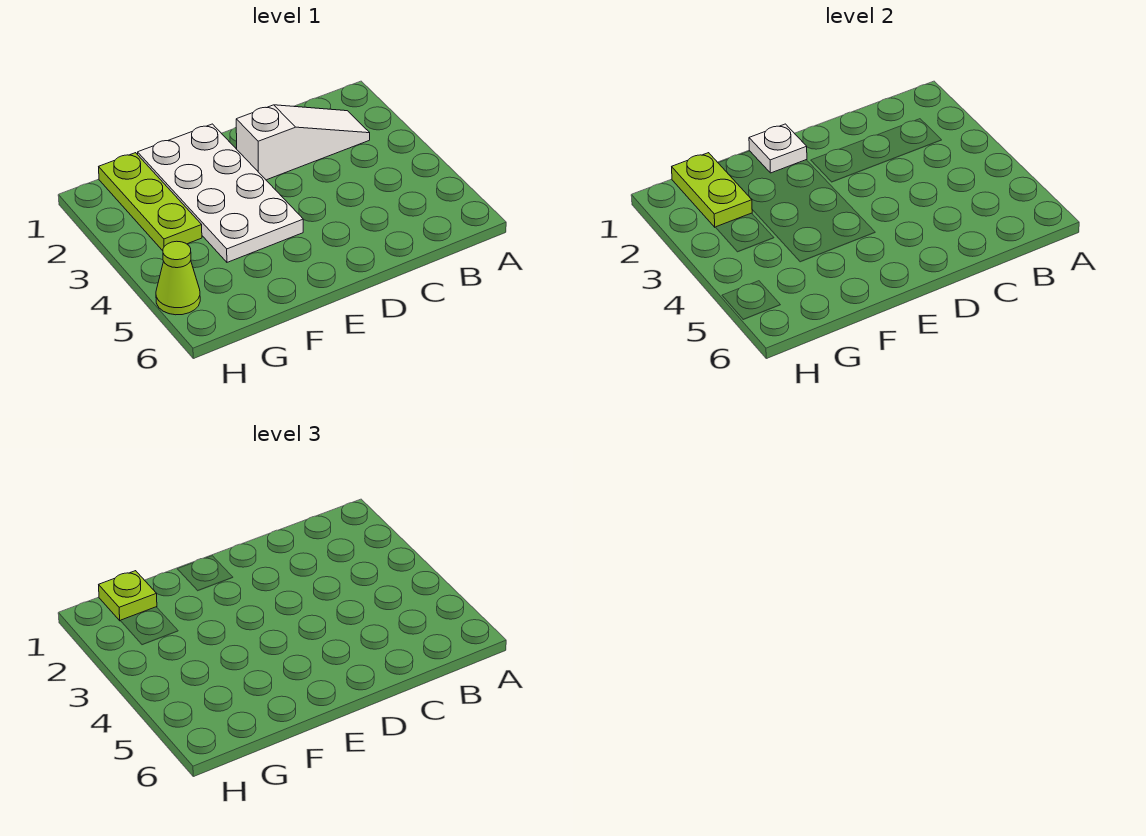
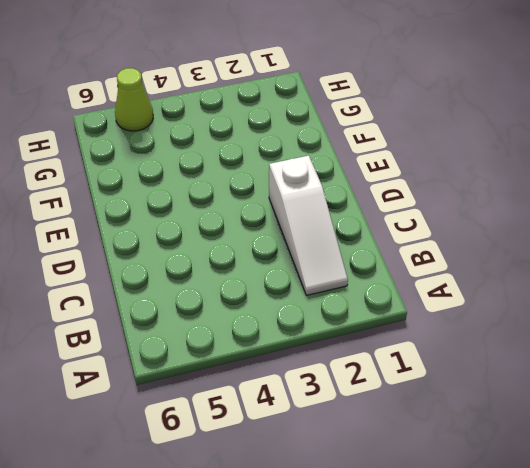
none -> white plate E1:F4 level 1
none -> lime plate G1:G3 level 1

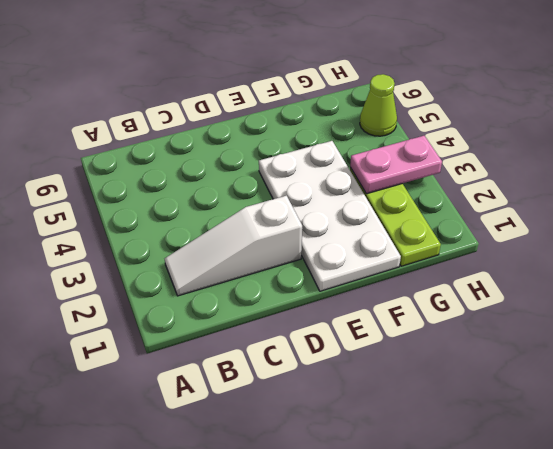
pink plate G3:H3 level 2 -> none
none -> white plate E1 level 2
none -> lime plate G1:G2 level 2

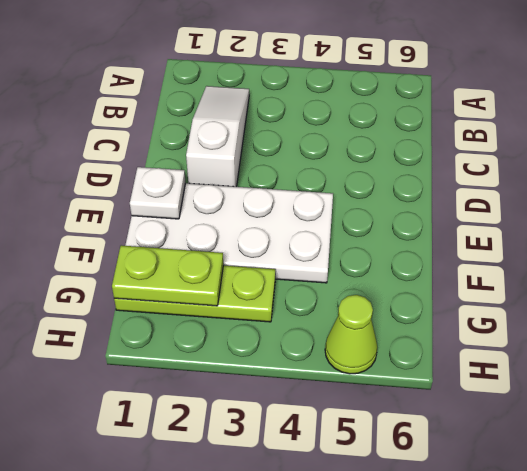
none -> lime plate G1 level 3

